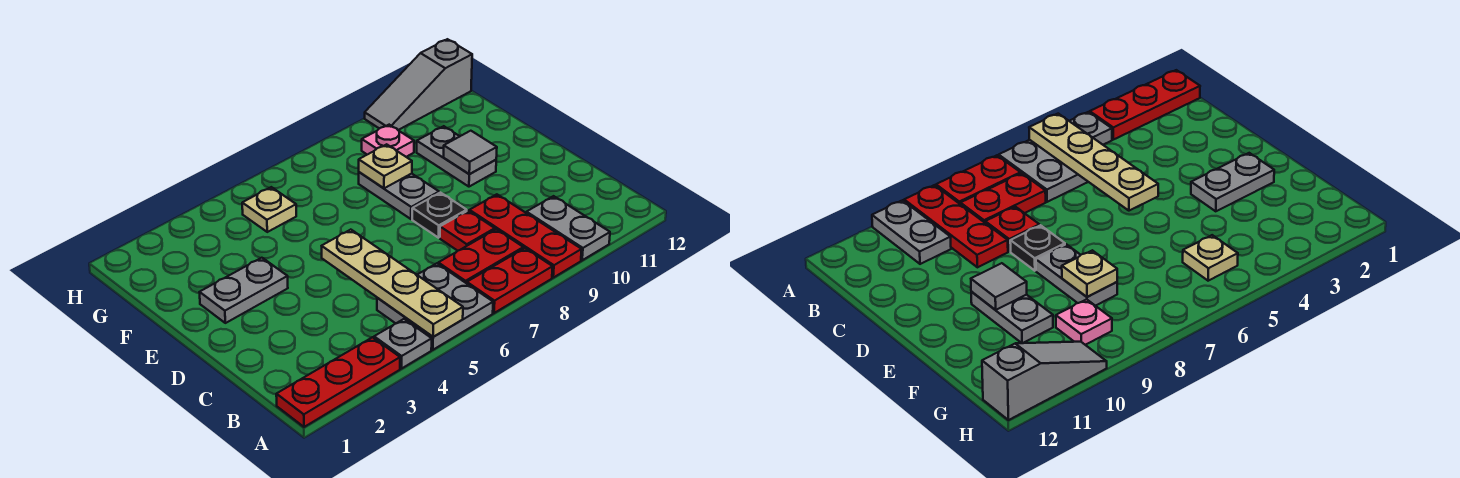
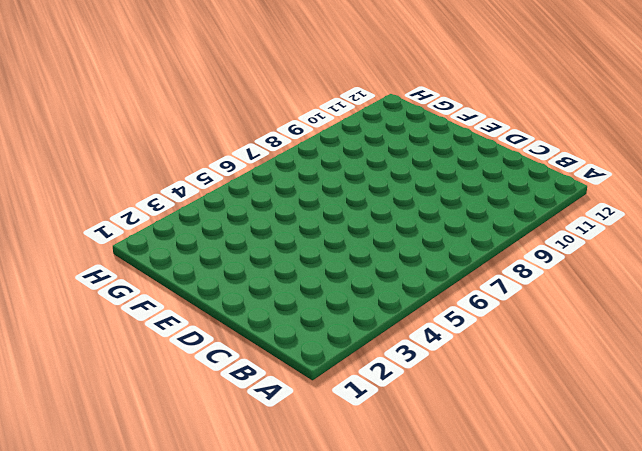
none -> red plate A1:A3 level 1
none -> grey plate A4 level 1
none -> grey plate A5:B6 level 1

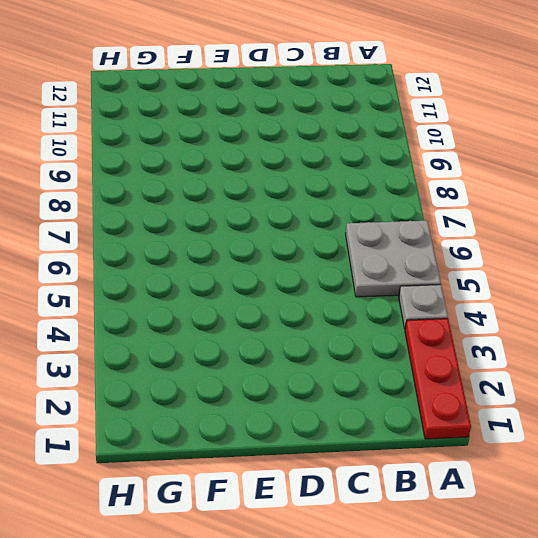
none -> red plate A7:A8 level 1
none -> red plate A9:C9 level 1
none -> grey plate A10:B10 level 1

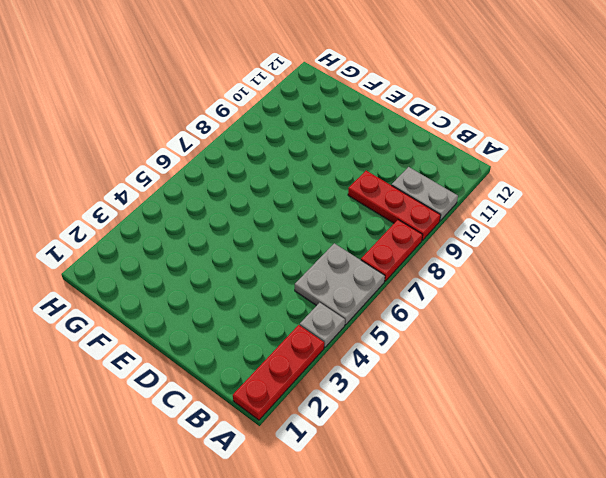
none -> red plate B7:B8 level 1
none -> red plate C8 level 1
none -> black plate D8 level 1

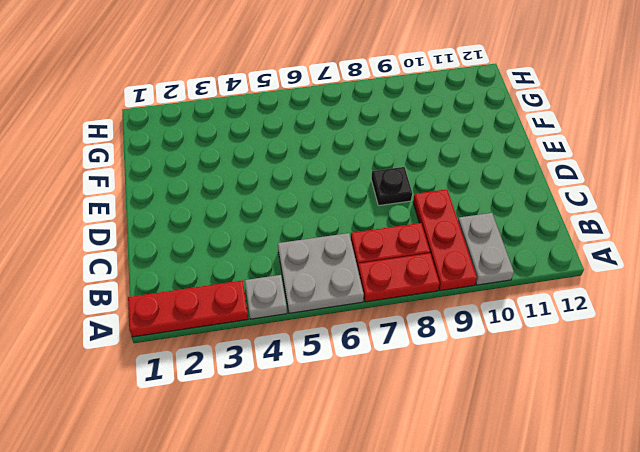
none -> red plate C8 level 1
none -> grey plate E2:E3 level 1
none -> grey plate E8:F8 level 1

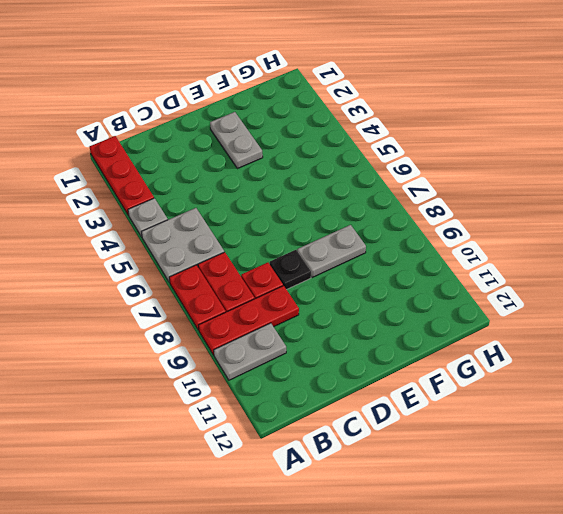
none -> grey plate E10:F10 level 1
none -> tan plate G5 level 1
none -> pink plate G9 level 1

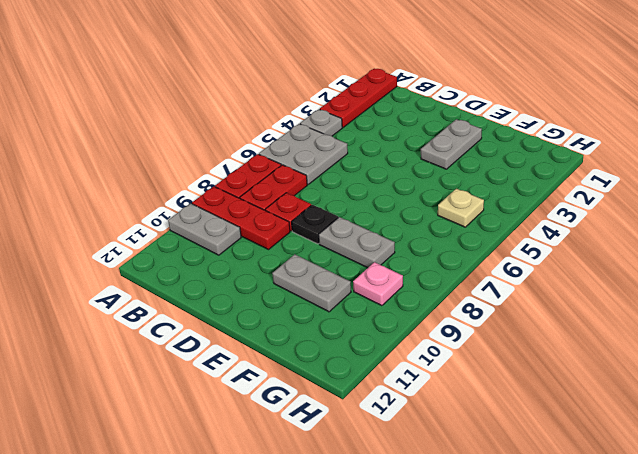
none -> grey slope H10:H12 level 1 top 12
none -> tan plate A5:D5 level 2
none -> grey tile E10 level 2

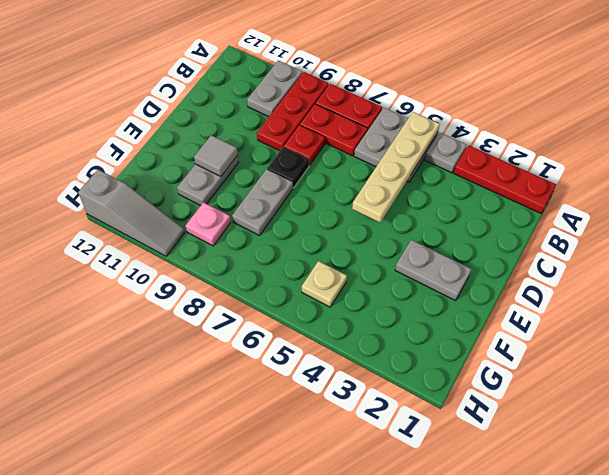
none -> tan plate F8 level 2

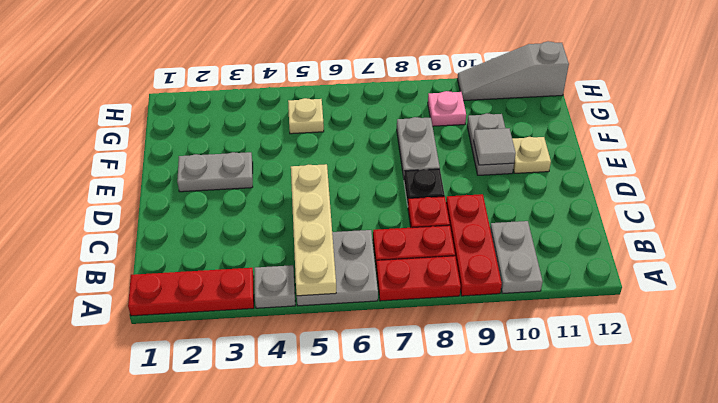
tan plate E11 level 1 -> tan plate F8 level 2

